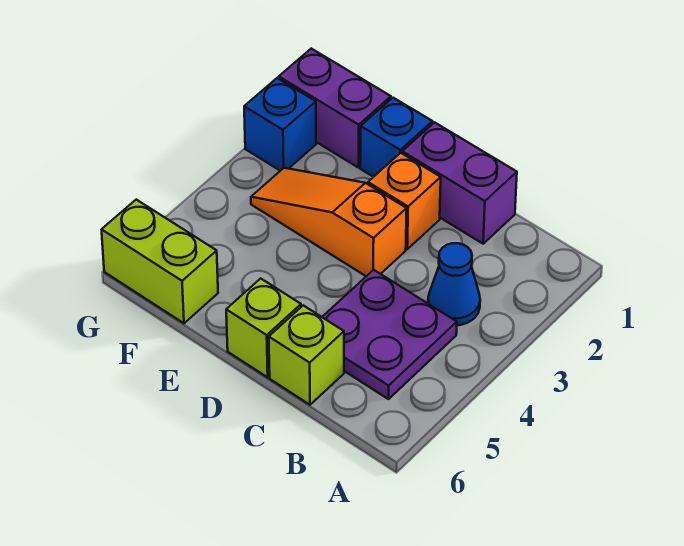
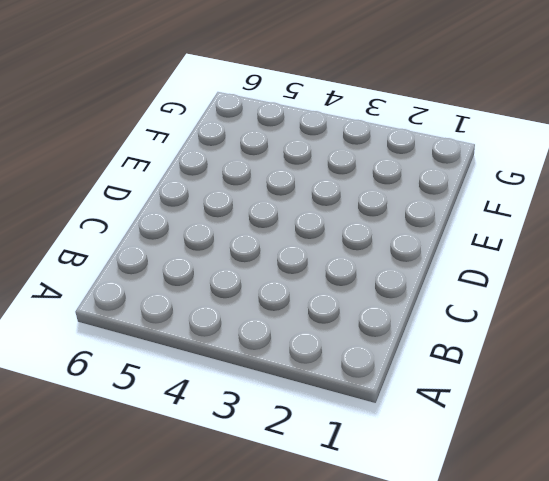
none -> blue cone B3 level 1
none -> purple plate B4:C5 level 1

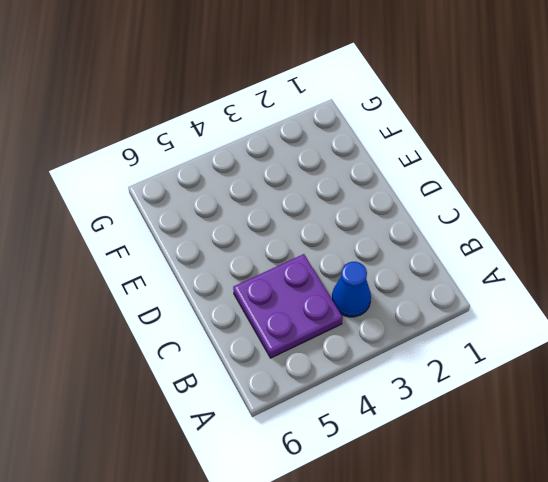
none -> purple brick C1:D1 level 1
none -> lime brick C6 level 1

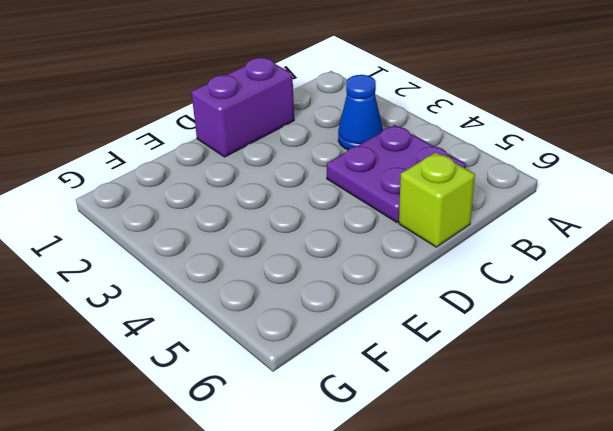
none -> orange brick D2 level 1
none -> orange slope D3:F3 level 1 top D

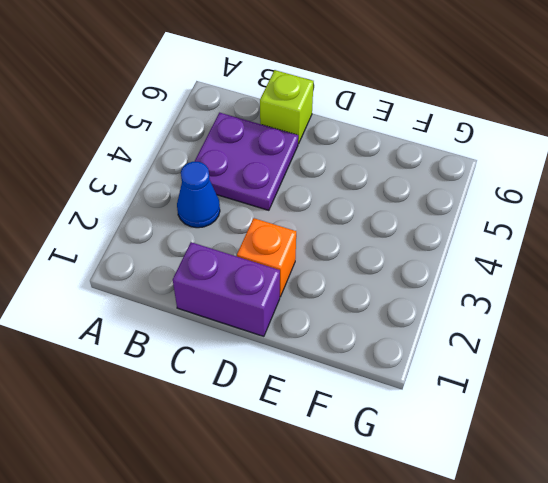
none -> orange slope D3:F3 level 1 top D
none -> lime brick D6 level 1

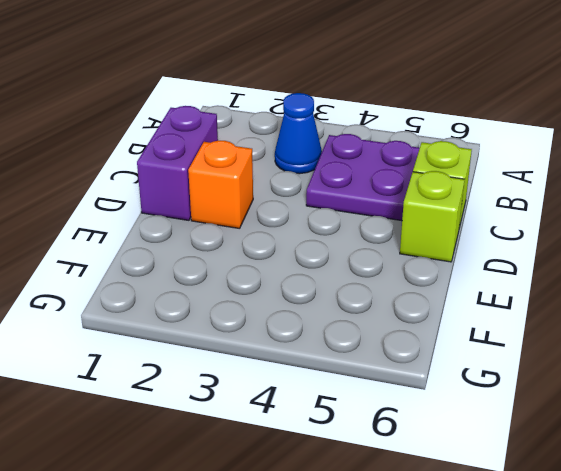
none -> orange slope D3:F3 level 1 top D
none -> blue brick E1 level 1

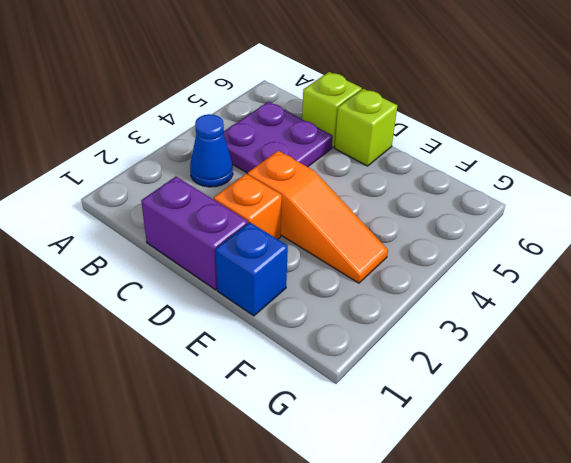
none -> purple brick F1:G1 level 1
none -> lime brick F6:G6 level 1

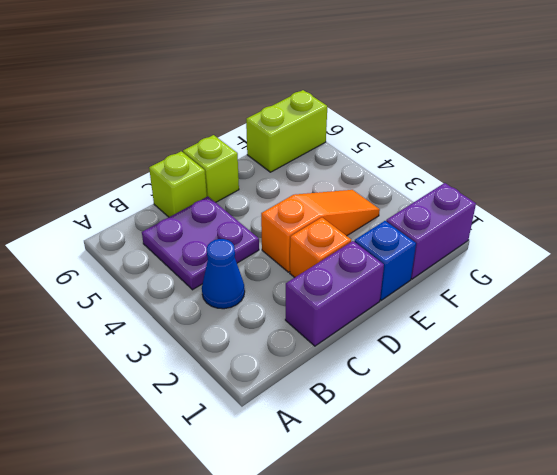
none -> blue brick G2 level 1

